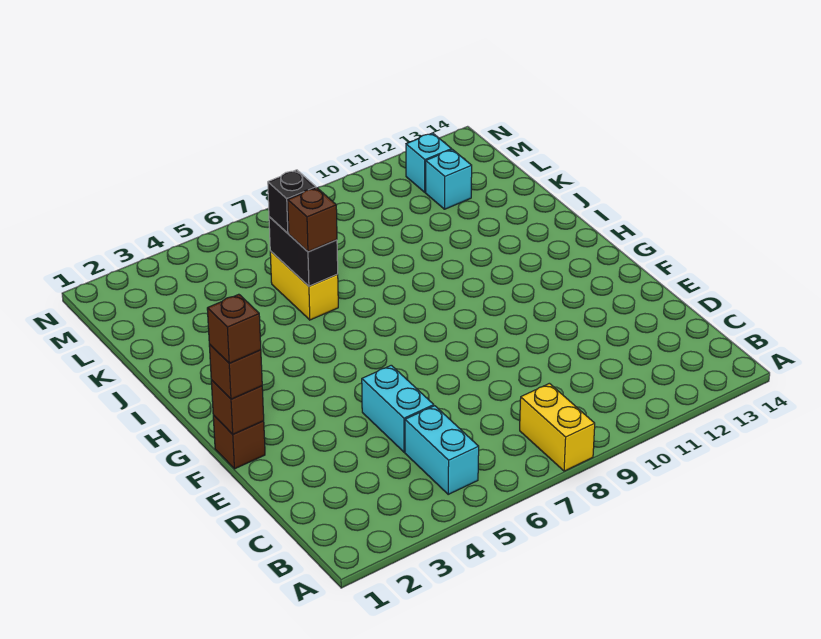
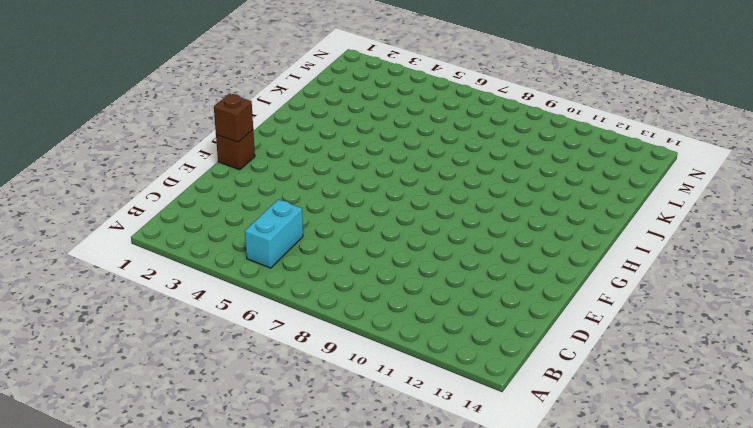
none -> yellow brick A8:B8 level 1
none -> cyan brick D5:E5 level 1
none -> yellow brick J6:K6 level 1

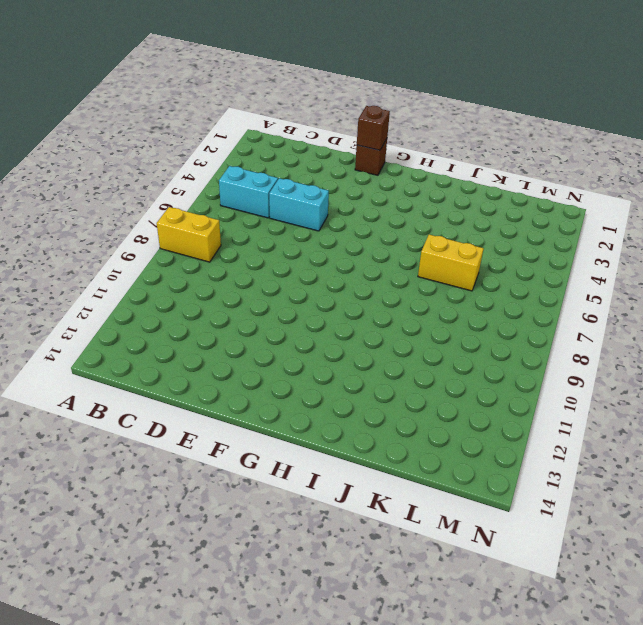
none -> cyan brick L12 level 1
none -> cyan brick M12 level 1
none -> black brick J6:K6 level 2

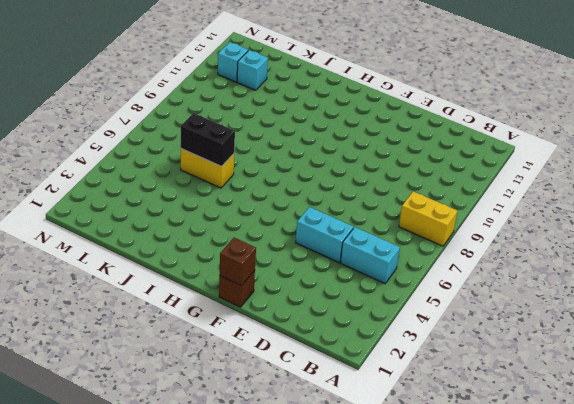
none -> brown brick F1 level 3
none -> brown brick J6 level 3
none -> black brick K6 level 3

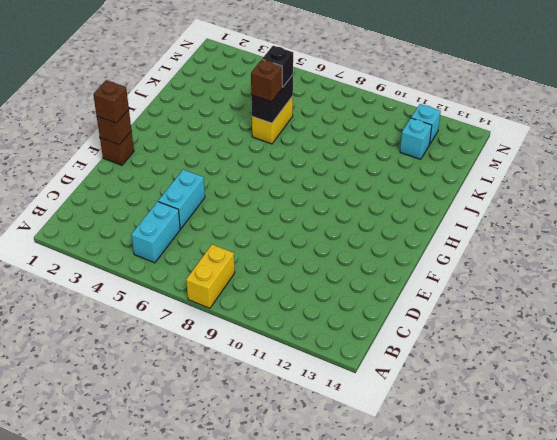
none -> brown brick F1 level 4

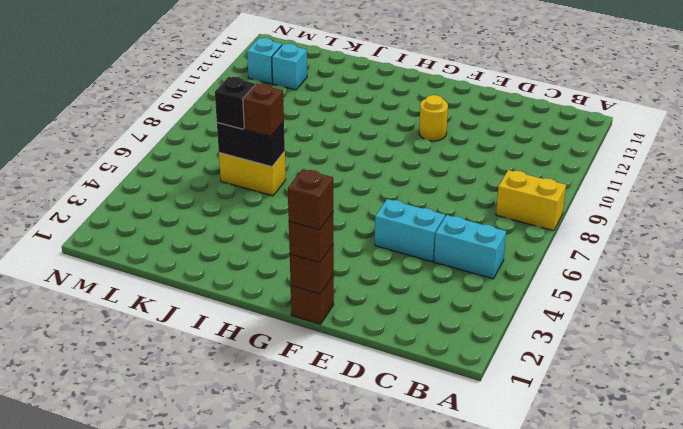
yellow round brick F11 level 1 -> none

